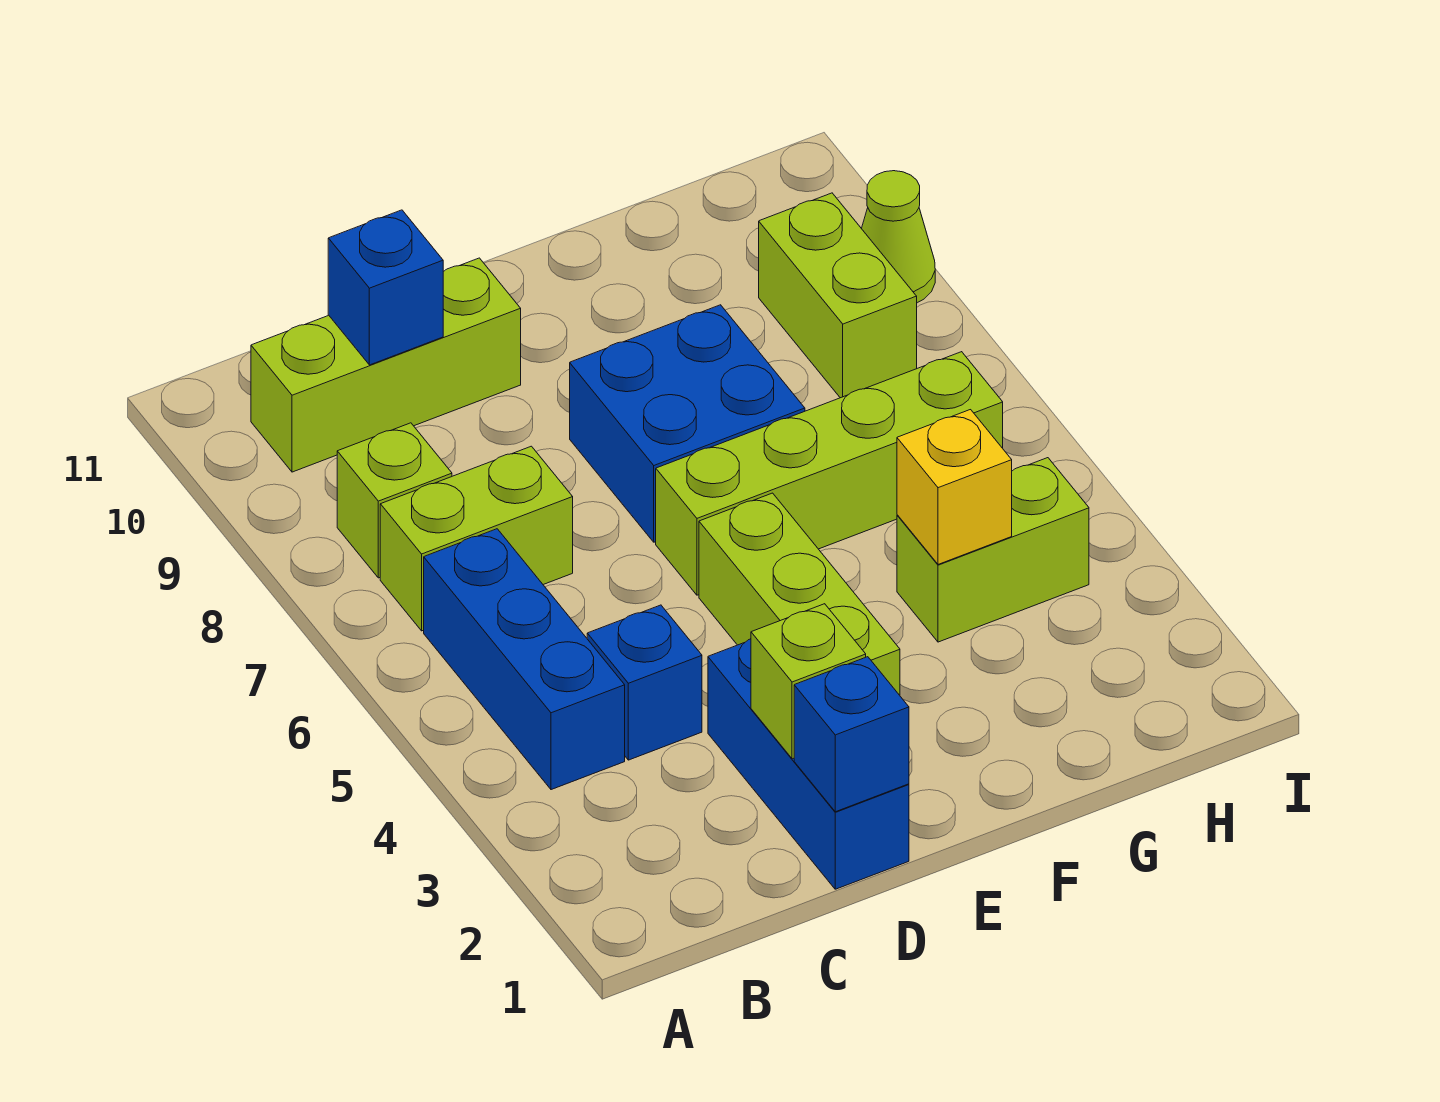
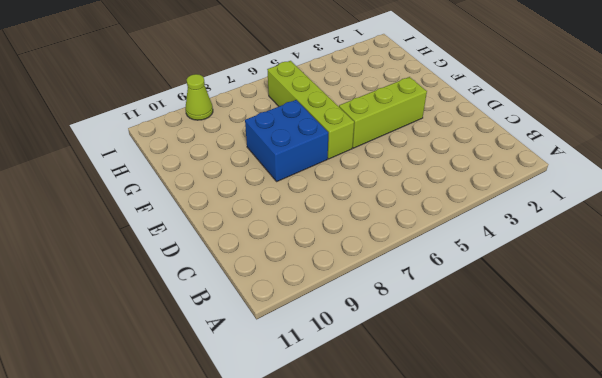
none -> blue brick B4:B6 level 1
none -> lime brick B7:C7 level 1
none -> lime brick B8 level 1

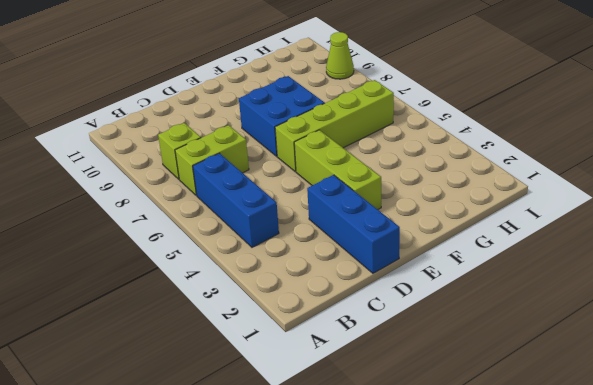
none -> lime brick B10:D10 level 1
none -> blue brick C4 level 1
none -> lime brick G4:H4 level 1

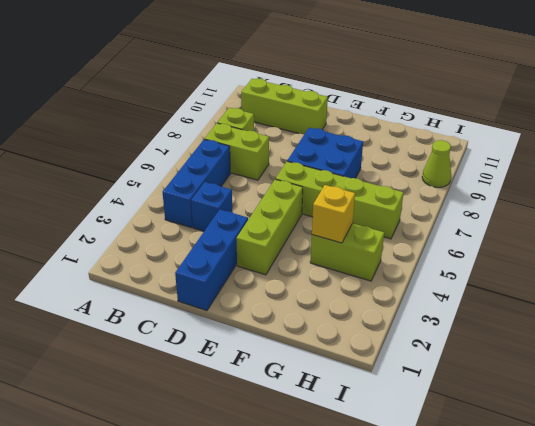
none -> lime brick H8:H9 level 1
none -> blue brick C10 level 2
none -> blue brick D1 level 2

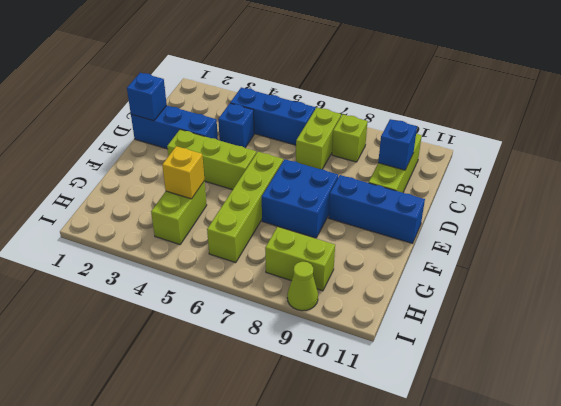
blue brick E9:E11 level 1 -> none
none -> lime brick D2 level 2

